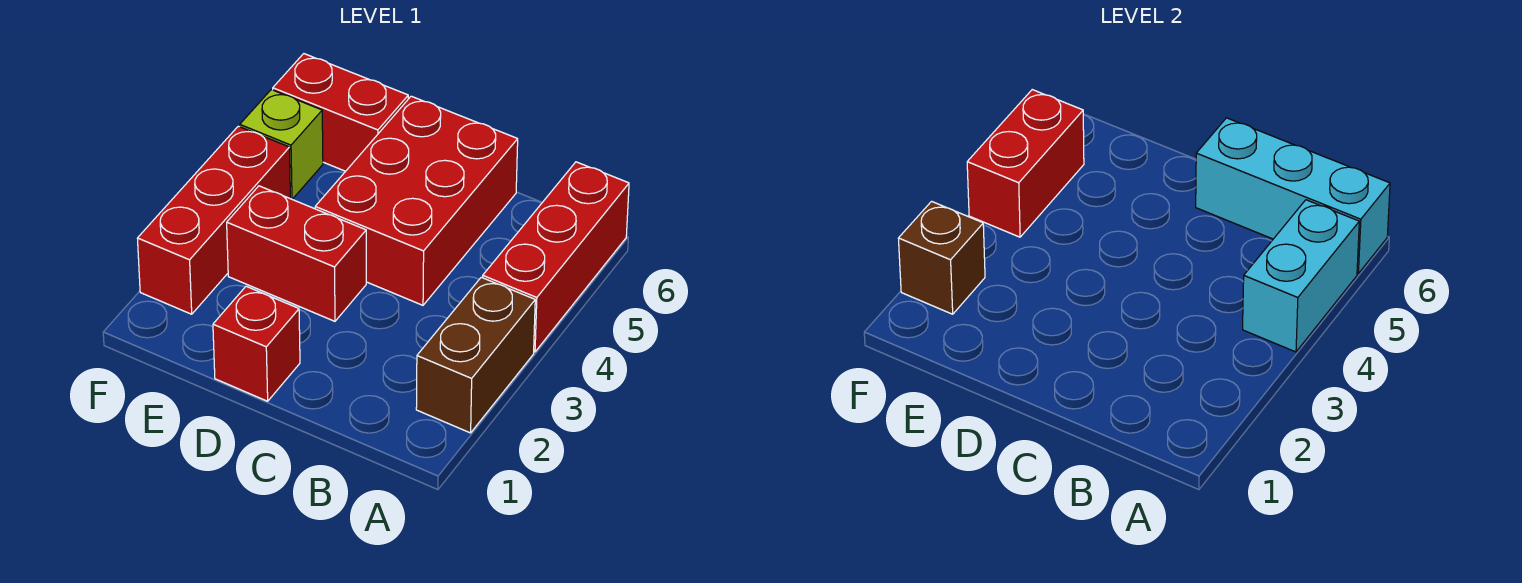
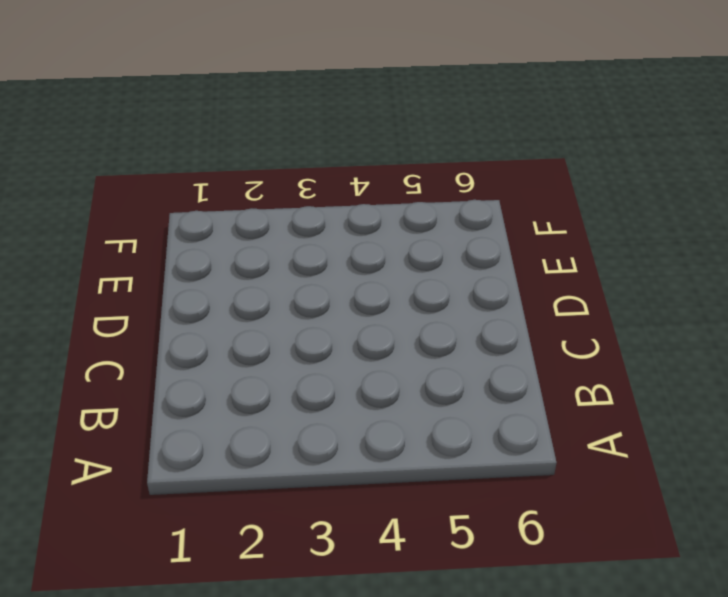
none -> brown brick A2:A3 level 1
none -> red brick A4:A6 level 1
none -> red brick C4:D6 level 1

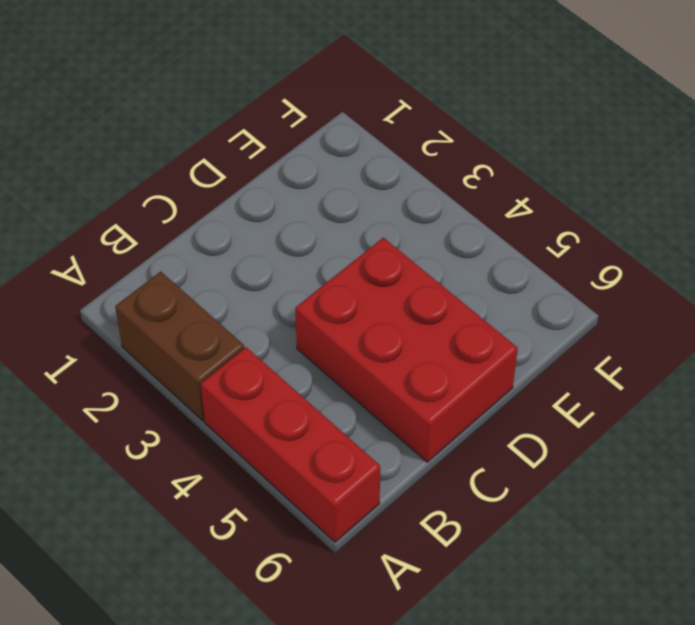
none -> red brick D1 level 1
none -> red brick D3:E3 level 1
none -> red brick E6:F6 level 1

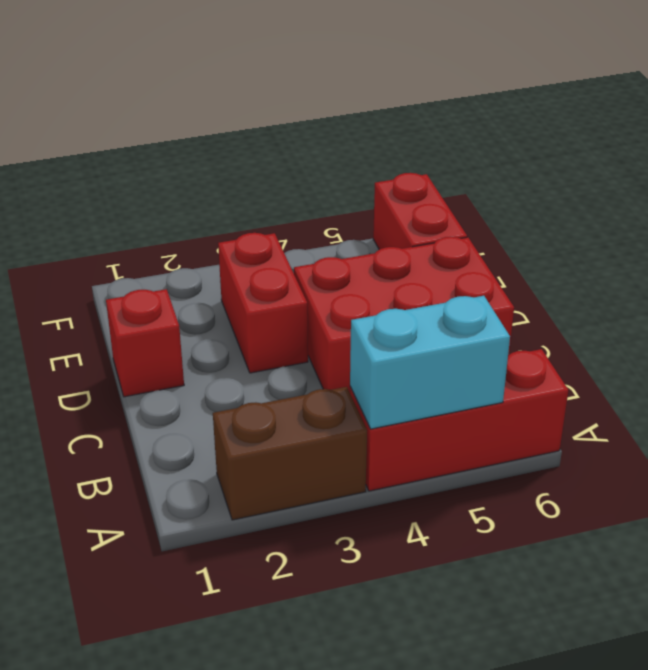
none -> red brick F2:F4 level 1
none -> lime brick F5 level 1
none -> cyan brick A6:C6 level 2

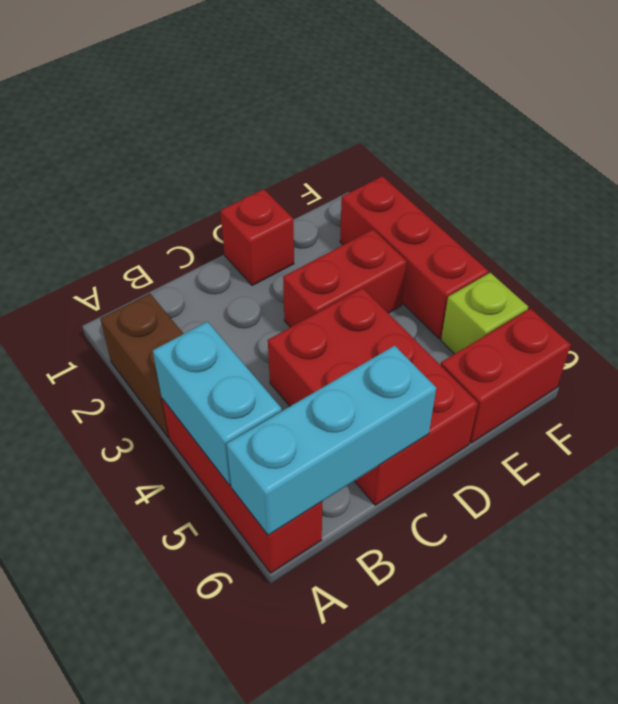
none -> brown brick F2 level 2
none -> red brick F4:F5 level 2

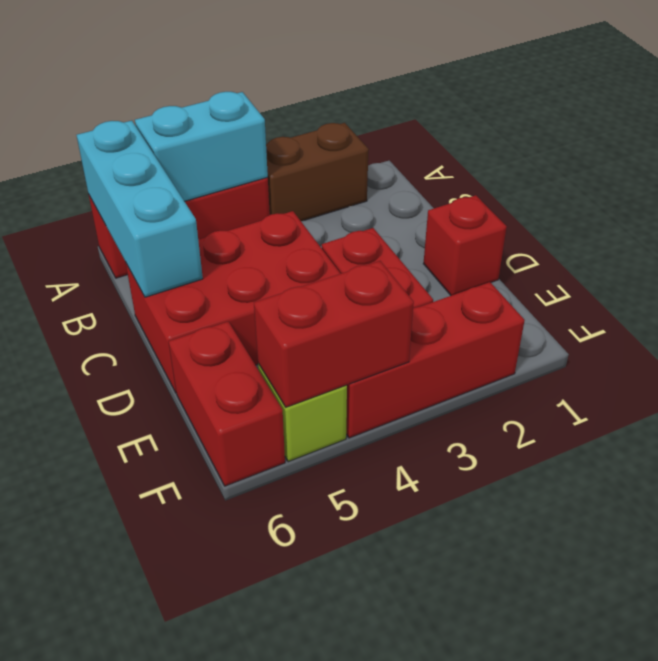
none -> brown brick F2 level 2

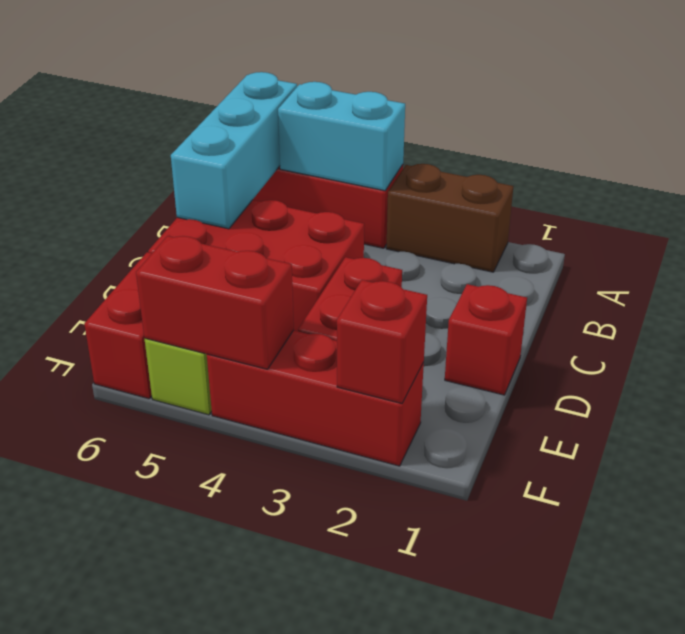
red brick F2 level 2 -> brown brick F2 level 2

